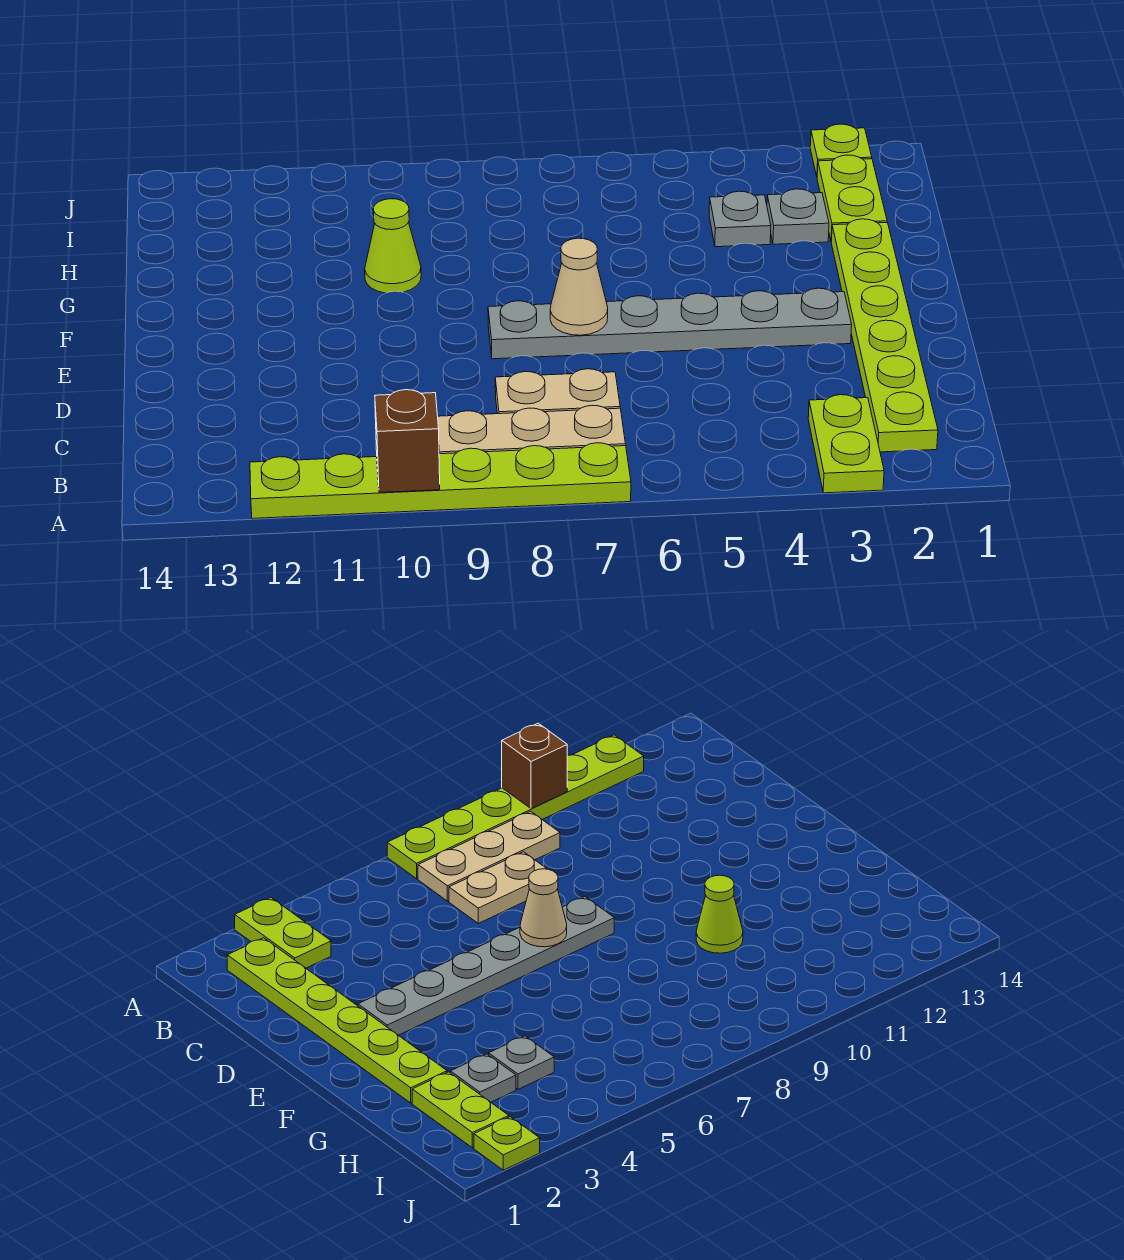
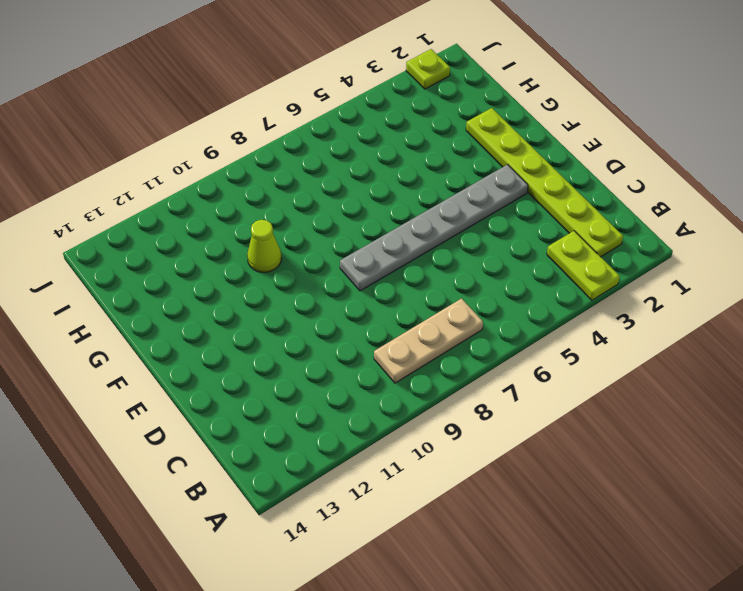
none -> lime plate A7:A12 level 1
none -> tan plate C7:C8 level 1
none -> lime plate H2:I2 level 1

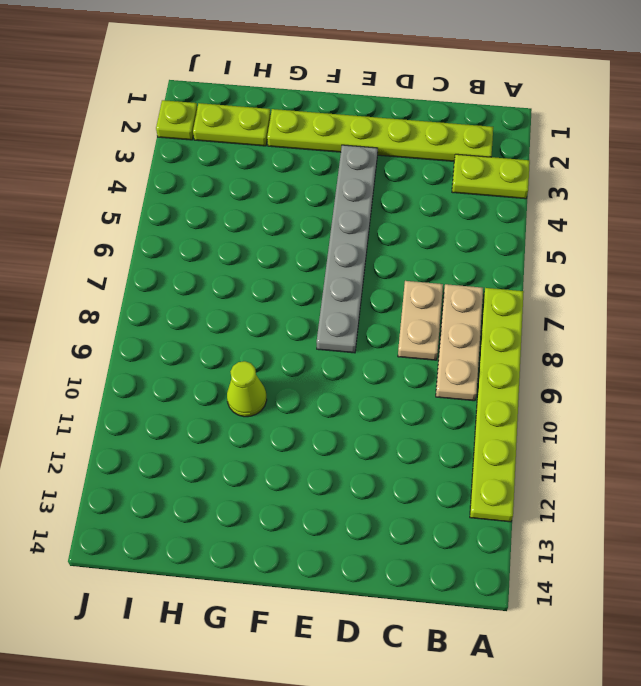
none -> grey plate H3 level 1
none -> grey plate H4 level 1
none -> brown brick A10 level 2

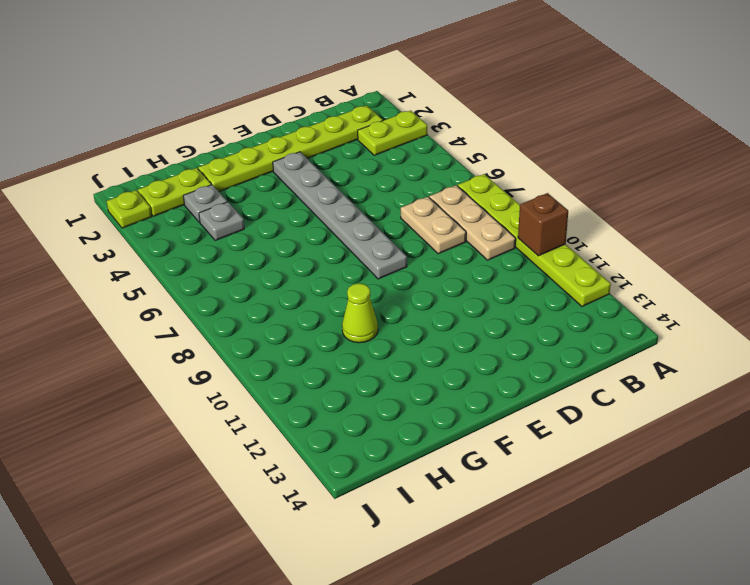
none -> tan cone E7 level 2

